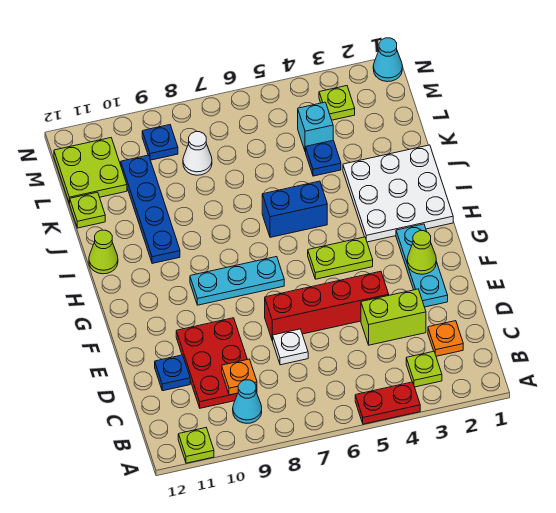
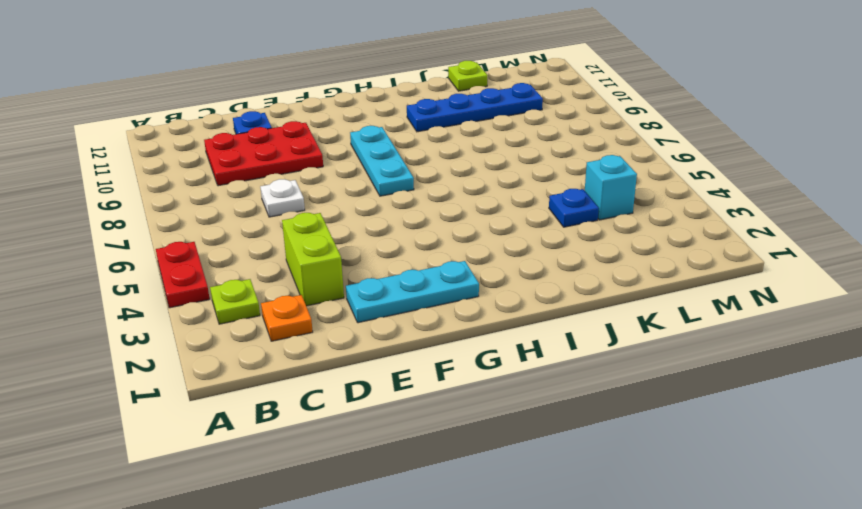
none -> lime plate A11 level 1
none -> cyan cone B9 level 1
none -> red brick E4:E7 level 1

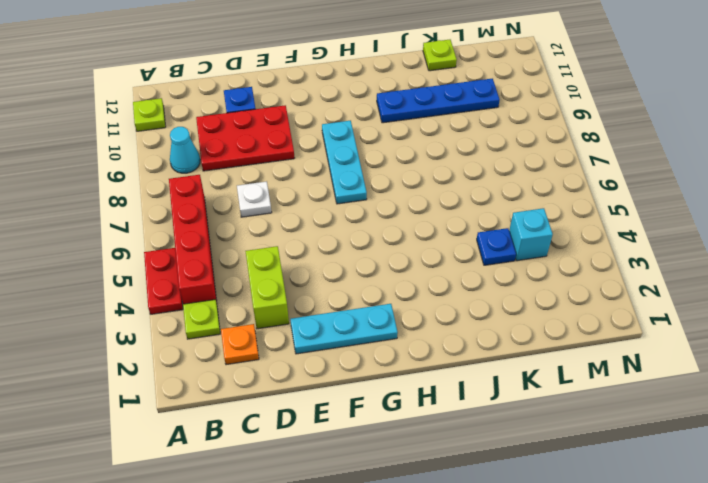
red brick B4:B7 level 1 -> red brick E4:E7 level 1
none -> lime plate G4:G5 level 1
none -> white plate H1:J3 level 1
none -> blue brick I5:I6 level 1

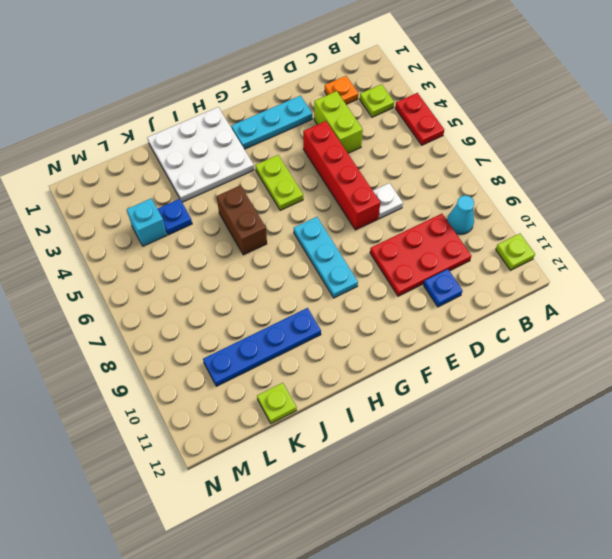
brown brick I5:I6 level 1 -> blue brick I5:I6 level 1
none -> lime cone I12 level 1
none -> white cone L8 level 1
none -> lime plate L11:M12 level 1

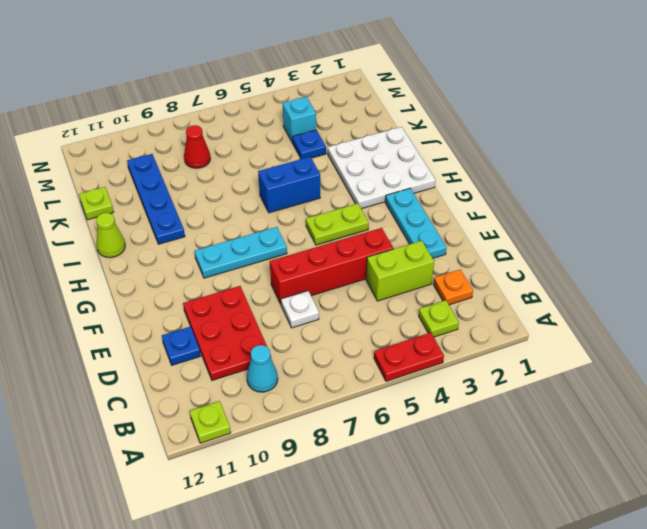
red cone L8 level 1 -> white cone L8 level 1
none -> lime plate L11:M12 level 1
none -> lime plate M3 level 1
none -> blue plate M9 level 1

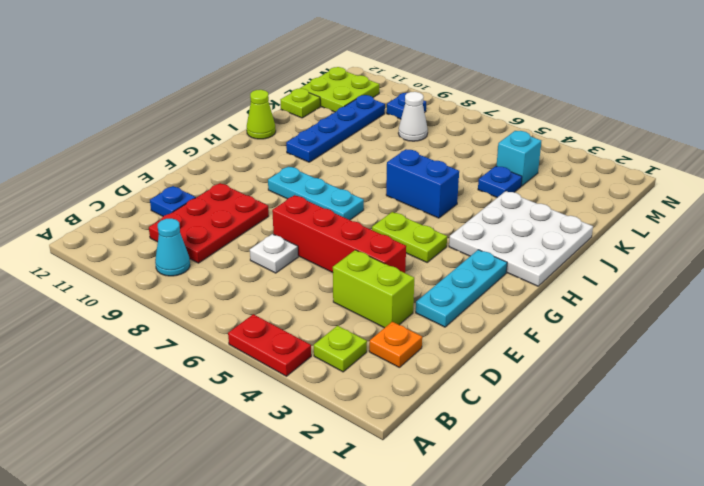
none -> lime plate A11 level 1
none -> lime plate M3 level 1
none -> cyan cone N1 level 1

